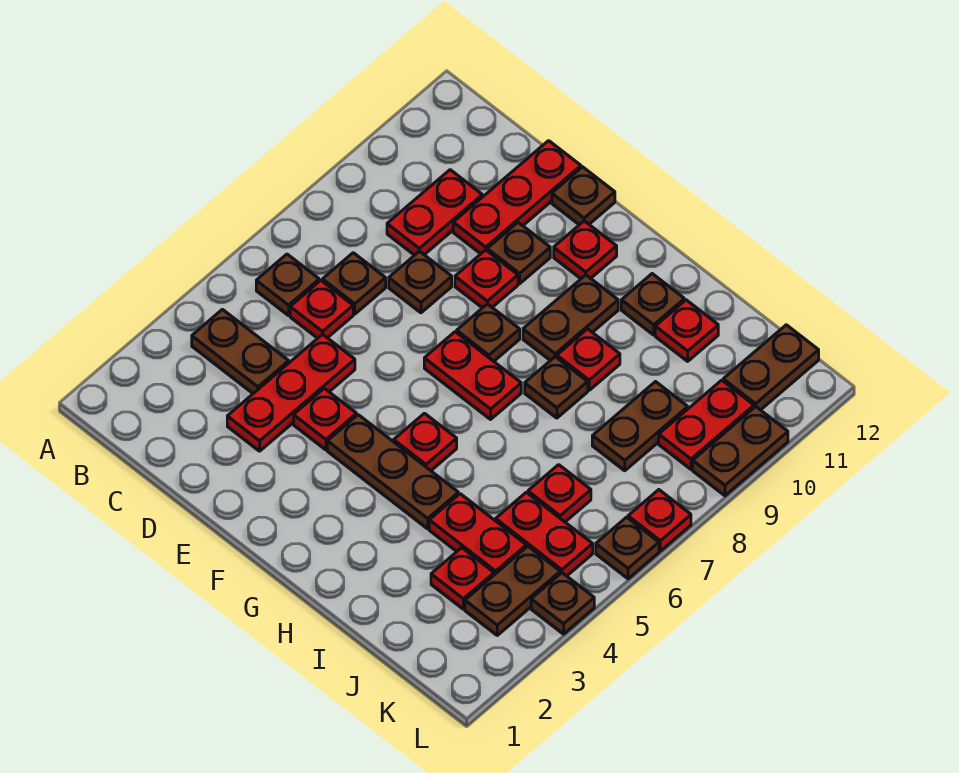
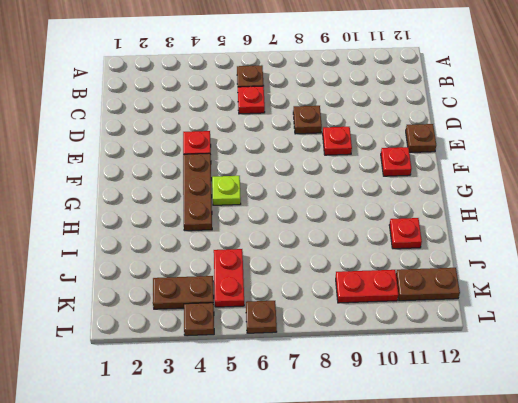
lime plate G5 level 1 -> red plate G5 level 1
none -> brown plate B4:C4 level 1
none -> brown plate C7 level 1
none -> red plate C9:C10 level 1
none -> red plate D3:D5 level 1

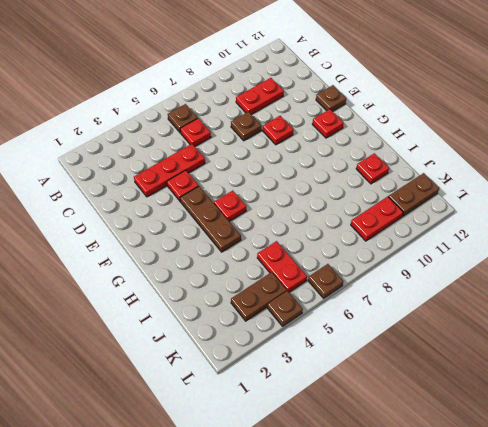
none -> brown plate B4:C4 level 1
none -> brown plate C7 level 1
none -> red plate D10:D12 level 1
none -> brown plate E10 level 1

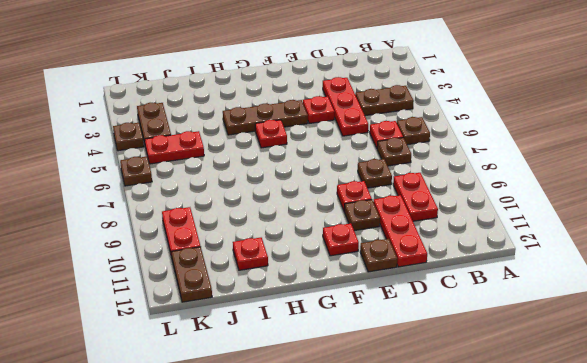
none -> red plate F7:G7 level 1
none -> brown plate F8 level 1
none -> brown plate G9:G10 level 1
none -> brown plate H8 level 1

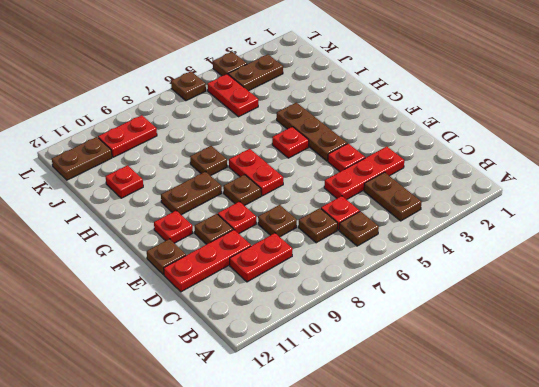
none -> red plate H9 level 1
none -> brown plate H11 level 1
none -> red plate I4:J4 level 1
none -> red plate J3 level 1

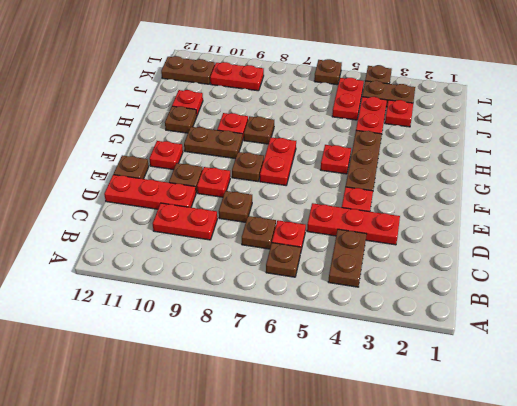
none -> red plate J6 level 1
none -> brown plate J8:J9 level 1
none -> red plate L7 level 1
none -> brown plate L9:L10 level 1

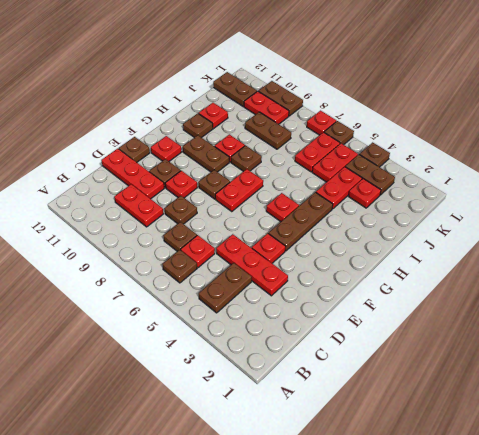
red plate J6:K6 level 1 -> red plate J6 level 1

